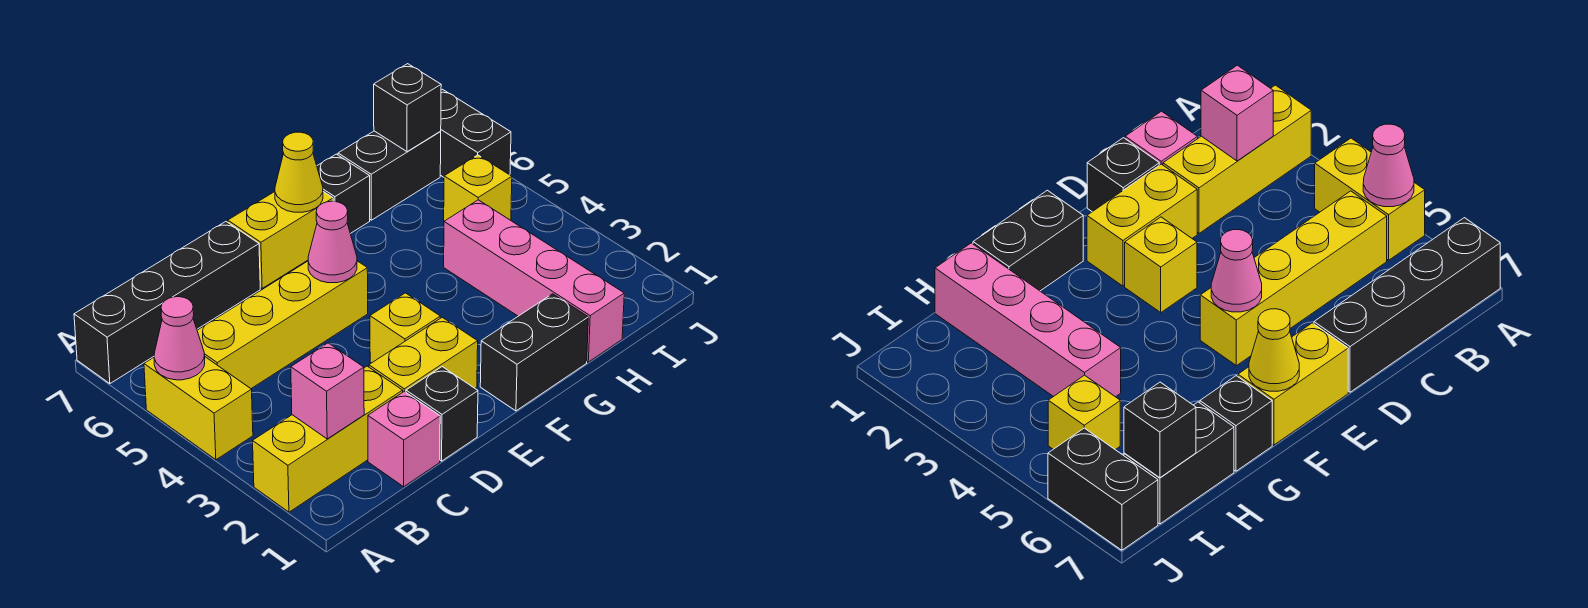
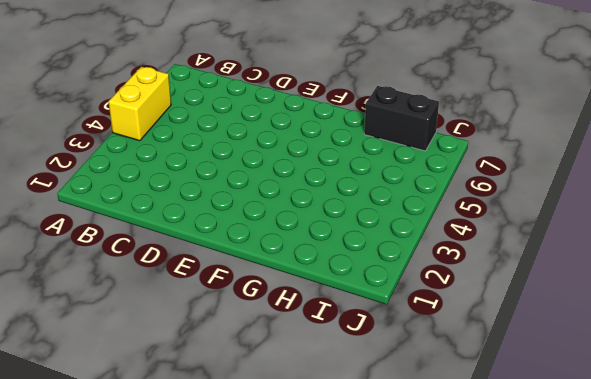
none -> yellow brick A2:C2 level 1
none -> black brick A7:D7 level 1
none -> yellow brick B5:E5 level 1

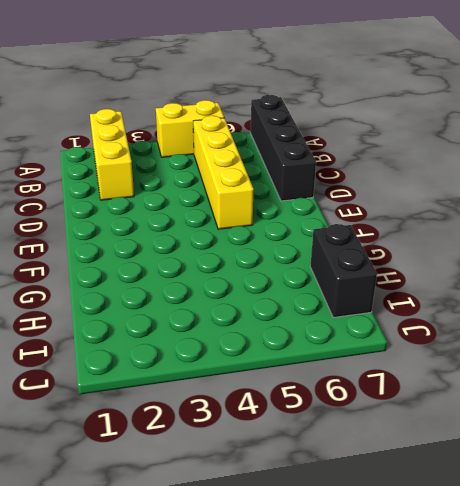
none -> pink brick C1 level 1
none -> black brick D1 level 1
none -> yellow brick D2:E2 level 1

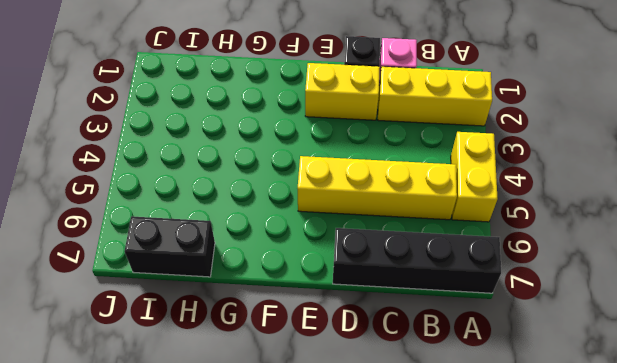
none -> yellow brick E3 level 1
none -> yellow brick E7:F7 level 1
none -> black brick F1:G1 level 1

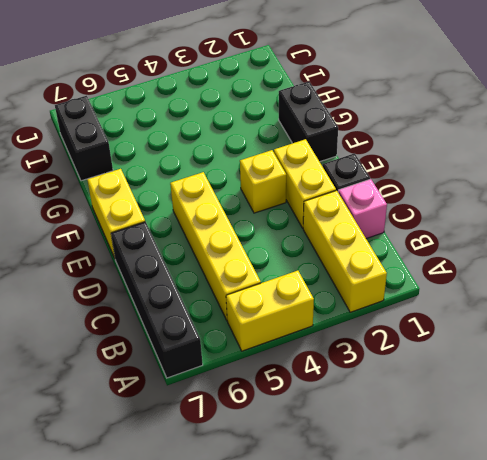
none -> black brick G7 level 1
none -> pink brick H1:H4 level 1
none -> yellow brick I5 level 1

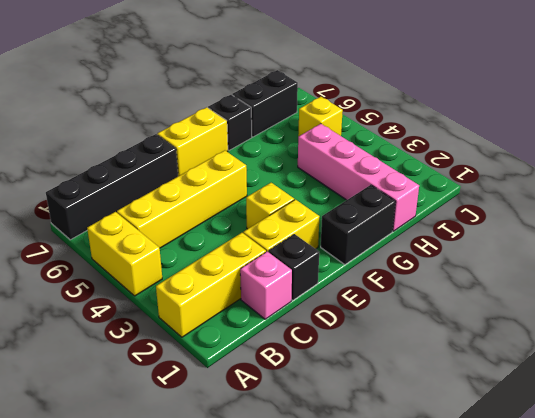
none -> black brick J6:J7 level 1
none -> pink cone A5 level 2
none -> pink brick B2 level 2

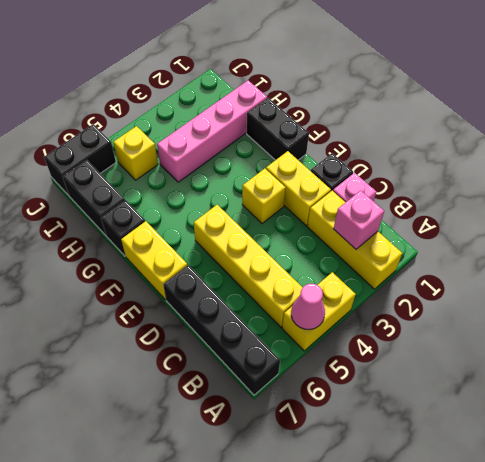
none -> pink cone E5 level 2
none -> yellow cone F7 level 2
none -> black brick I7 level 2

